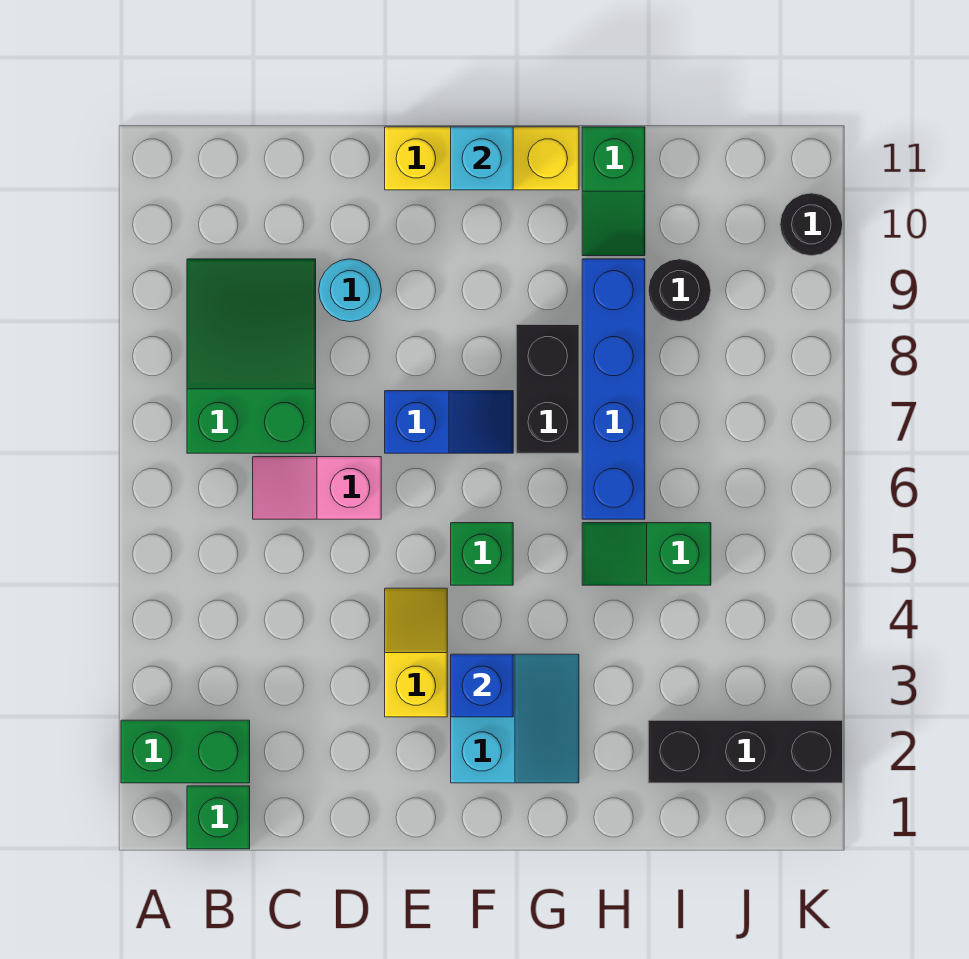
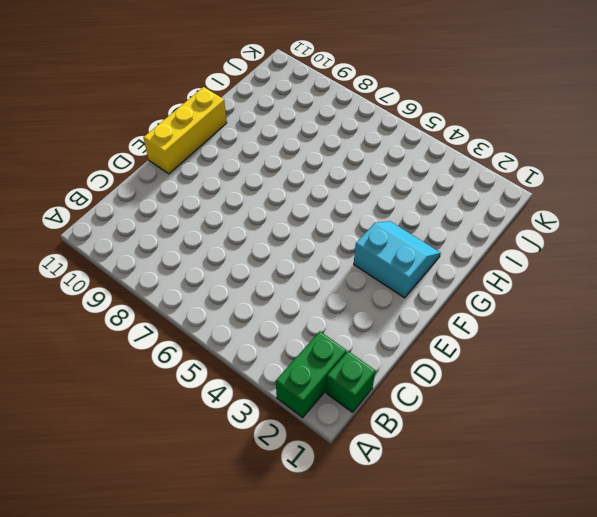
none -> green slope B7:C9 level 1 top 7
none -> pink slope C6:D6 level 1 top D
none -> cyan round brick D9 level 1

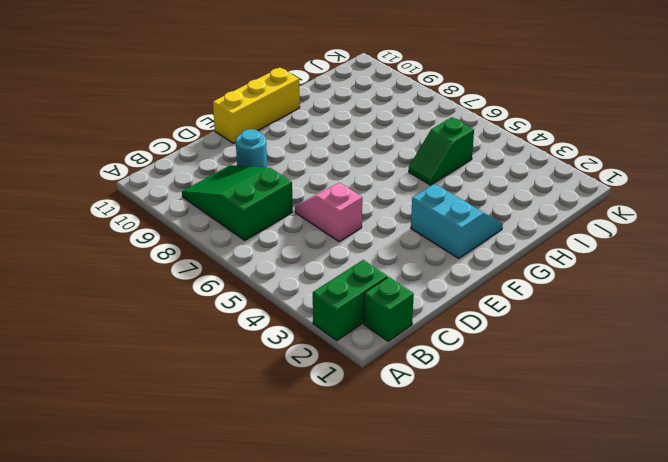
pink slope D5:D6 level 1 top 5 -> pink slope C6:D6 level 1 top D
none -> yellow slope E3:E4 level 1 top 3
none -> blue slope E7:F7 level 1 top E
none -> green brick F5 level 1

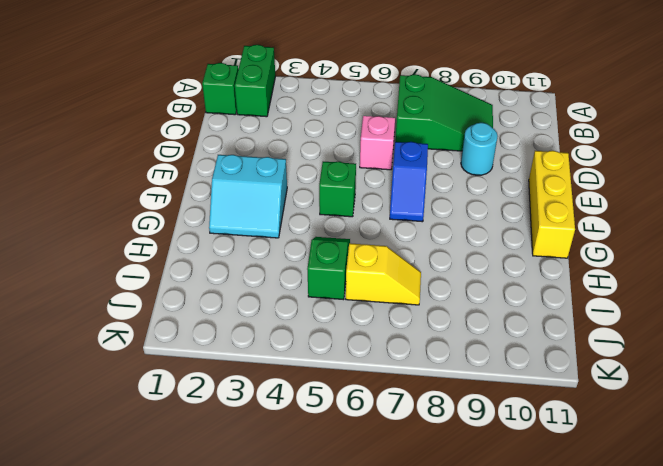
yellow slope I6:I7 level 1 top 6 -> yellow slope E3:E4 level 1 top 3
none -> black brick G7:G8 level 1
none -> blue brick H6:H9 level 1
none -> green slope H10:H11 level 1 top 11

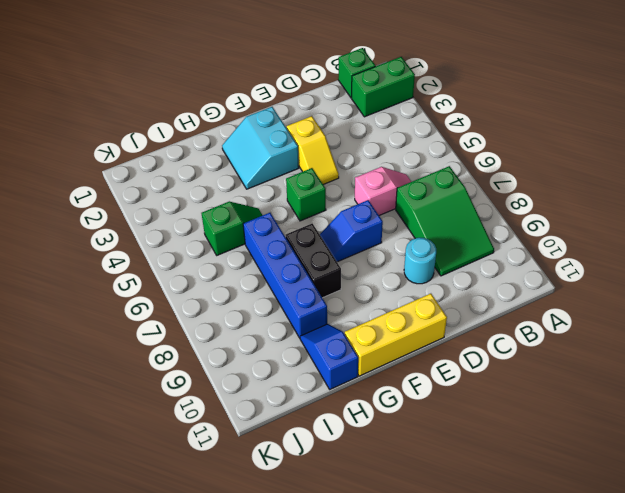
blue slope H10:H11 level 1 top 11 -> green slope H10:H11 level 1 top 11
none -> black brick I2:K2 level 1
none -> black round brick I9 level 1
none -> black round brick K10 level 1

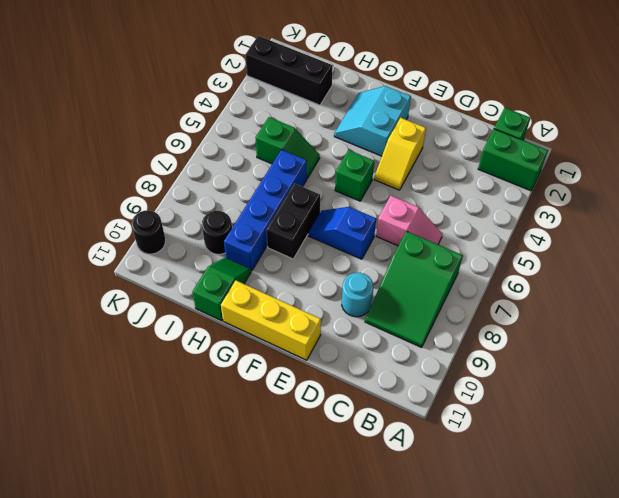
none -> blue brick F3 level 2
none -> cyan brick F11 level 2

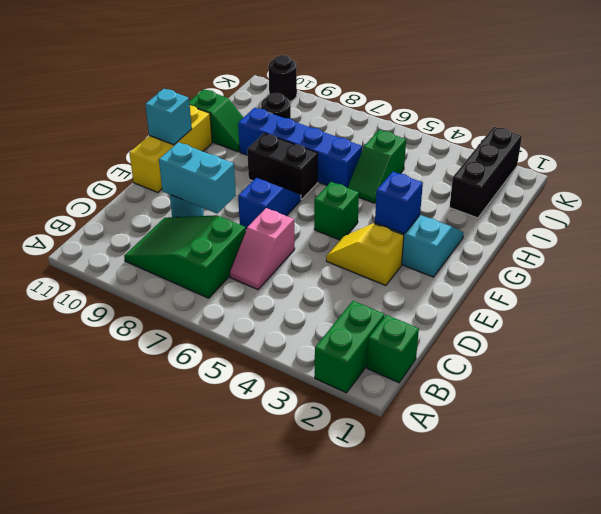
cyan brick D8:D9 level 2 -> none

